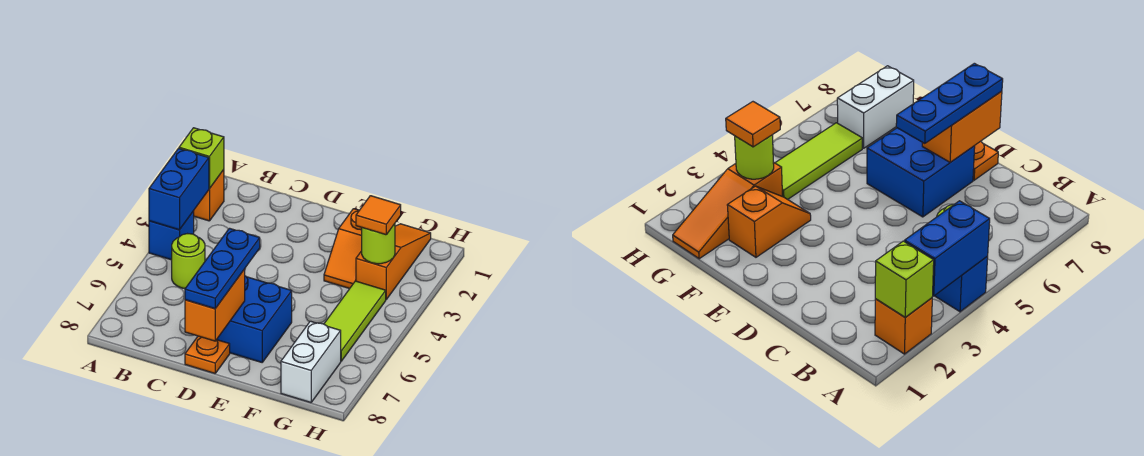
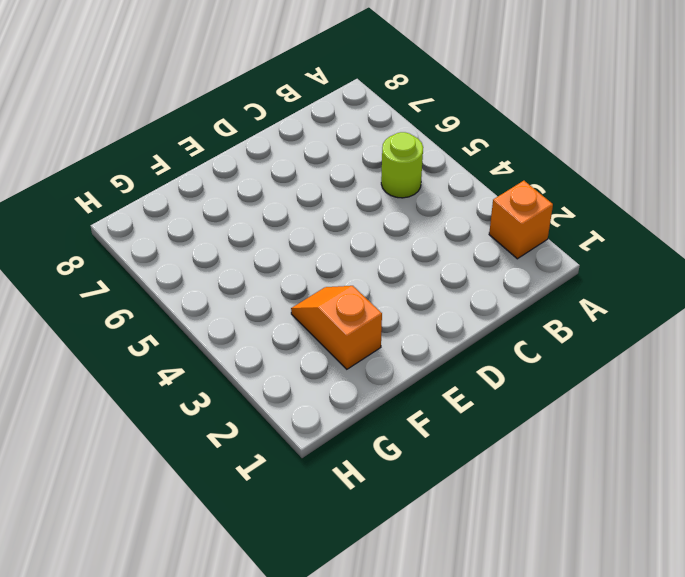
none -> blue brick A4 level 1
none -> blue brick D6:E7 level 1
none -> orange plate D8 level 1

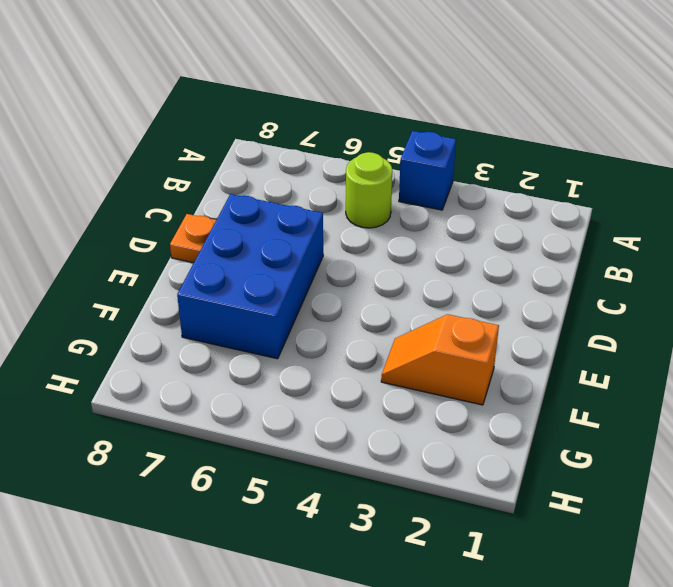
blue brick D6:F7 level 1 -> blue brick D6:E7 level 1
none -> orange brick A2 level 1
none -> orange slope G1:G3 level 1 top 3
none -> lime tile G4:G6 level 1

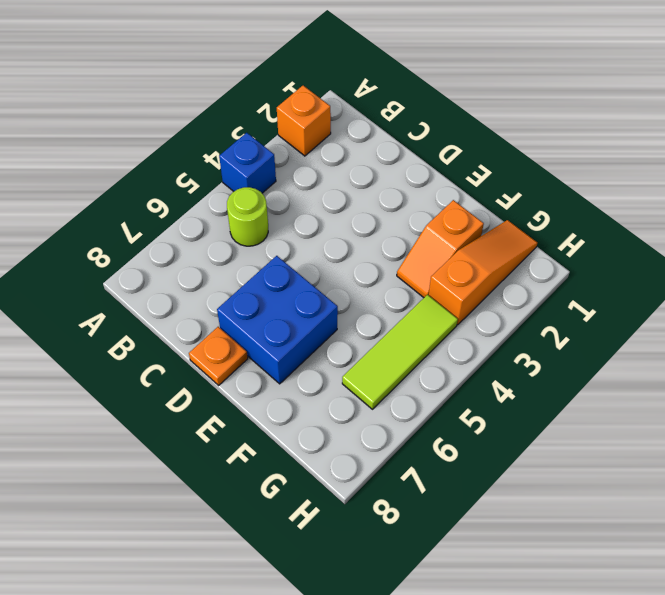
none -> white brick G7:G8 level 1
none -> lime brick A2 level 2
none -> blue brick A3:A4 level 2

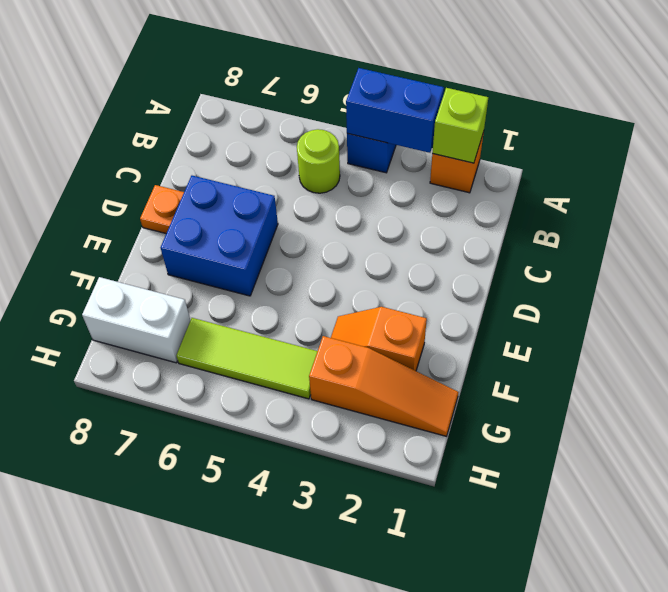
none -> orange brick D7:D8 level 2
none -> lime round brick G3 level 2
none -> blue plate D6:D8 level 3

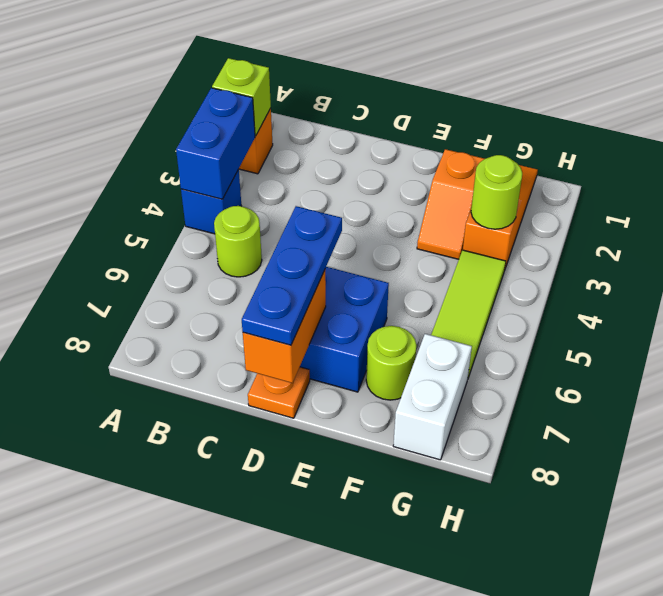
lime round brick F7 level 1 -> none
none -> orange tile G3 level 3

